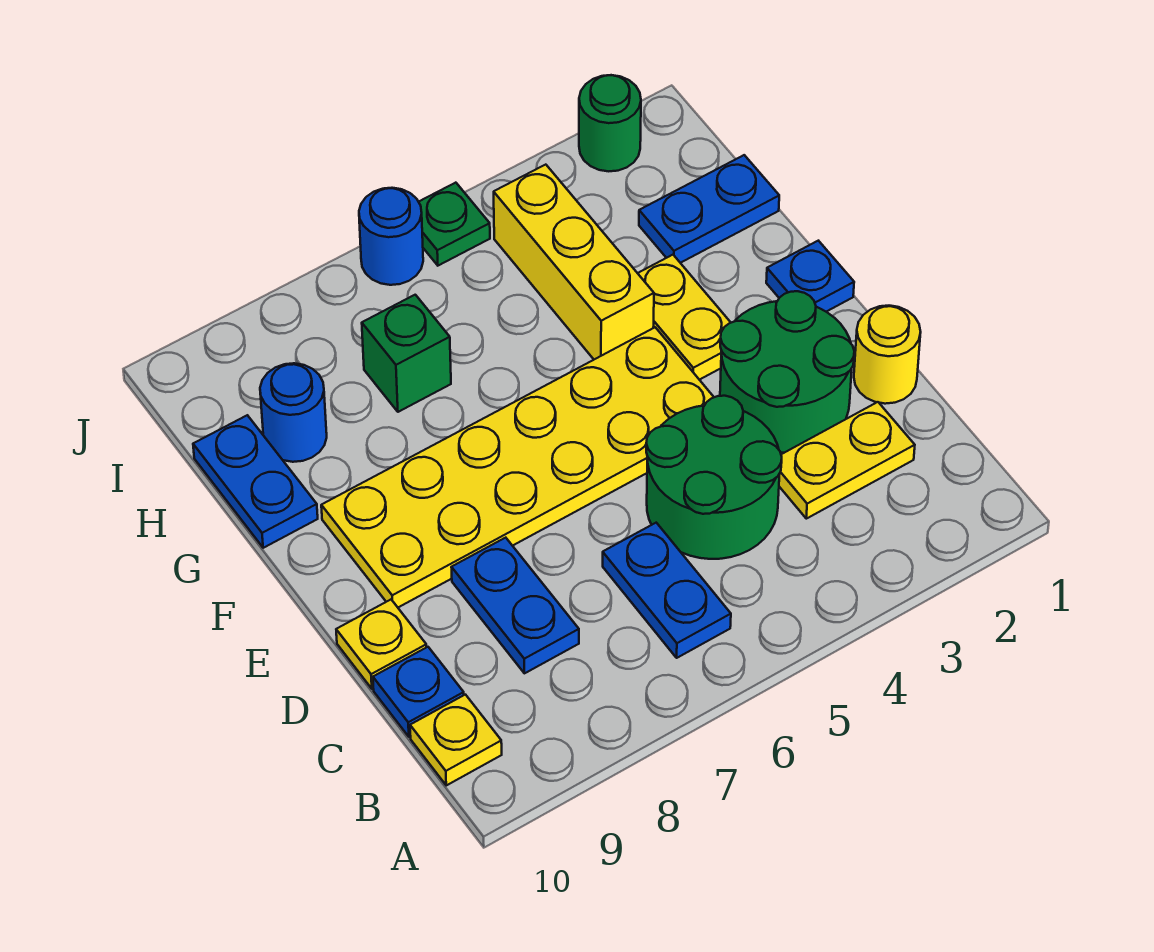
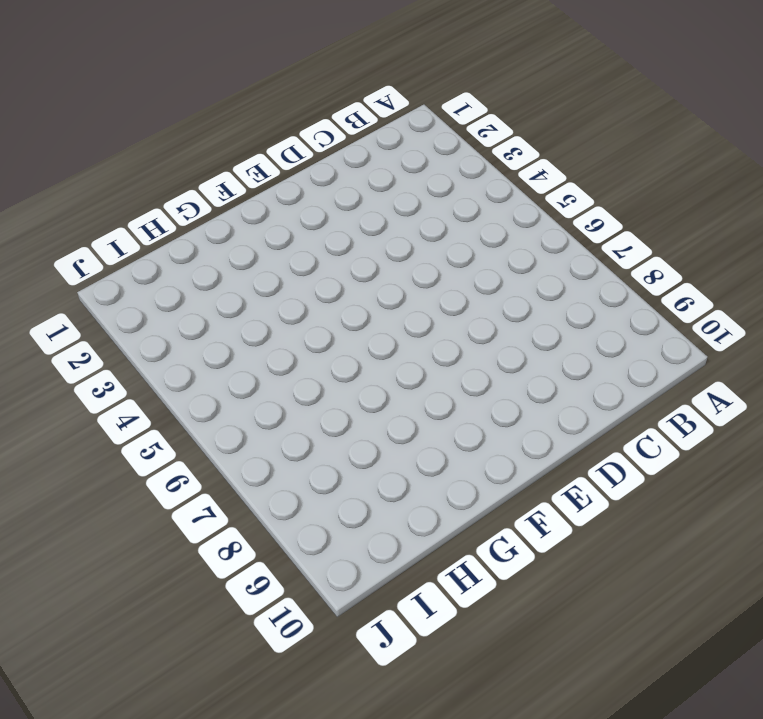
none -> blue plate B6:C6 level 1
none -> yellow plate B10 level 1
none -> yellow plate C2:C3 level 1

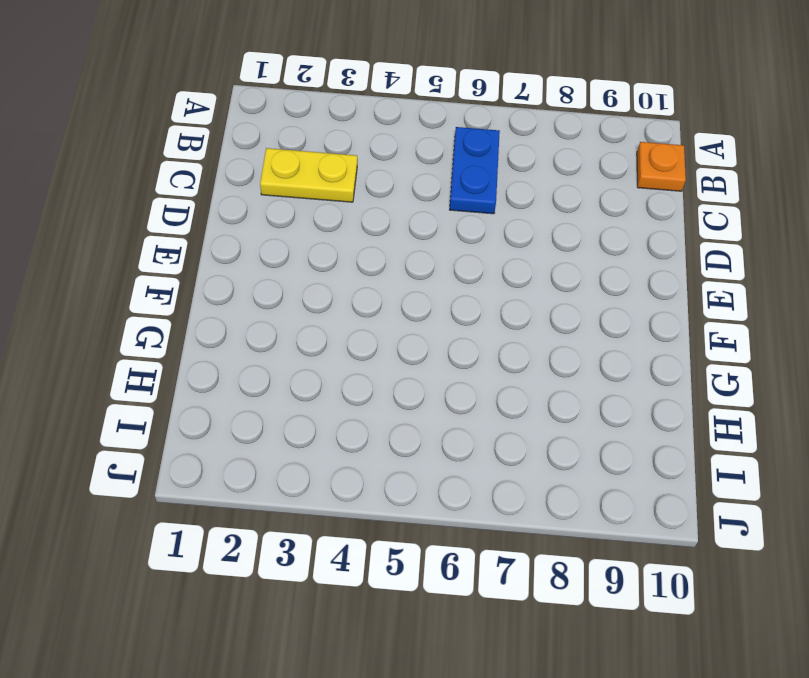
orange plate B10 level 1 -> yellow plate B10 level 1
none -> green round brick C4:D5 level 1
none -> blue plate C8:D8 level 1
none -> blue plate C10 level 1

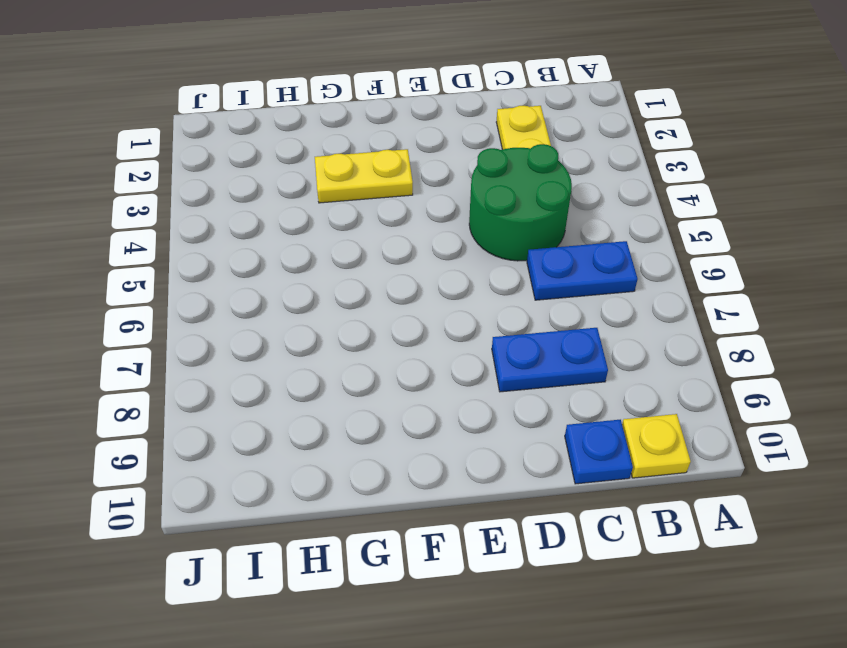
none -> yellow round brick D1 level 1
none -> green round brick D2:E3 level 1
none -> yellow plate D10 level 1

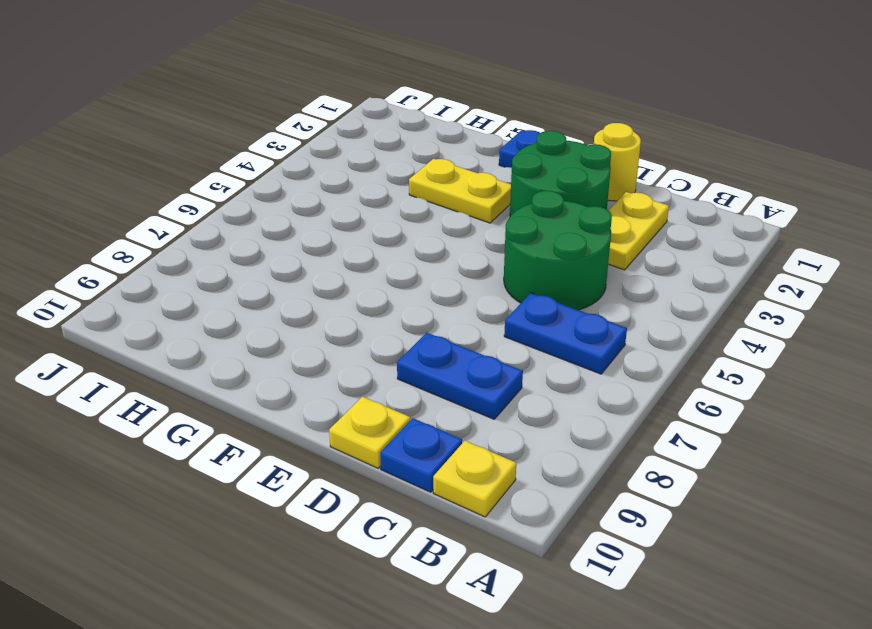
none -> yellow plate E4:F9 level 1
none -> yellow brick G4:I4 level 1
none -> blue plate G10:H10 level 1

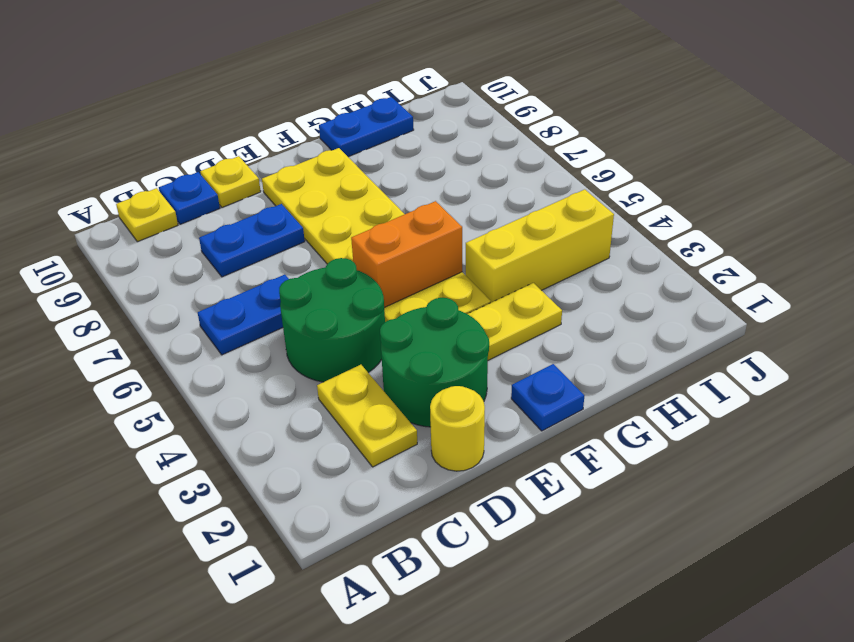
orange brick E5:F5 level 2 -> none
none -> blue plate H1:H2 level 1
none -> green brick H7 level 1
none -> blue round brick H9 level 1

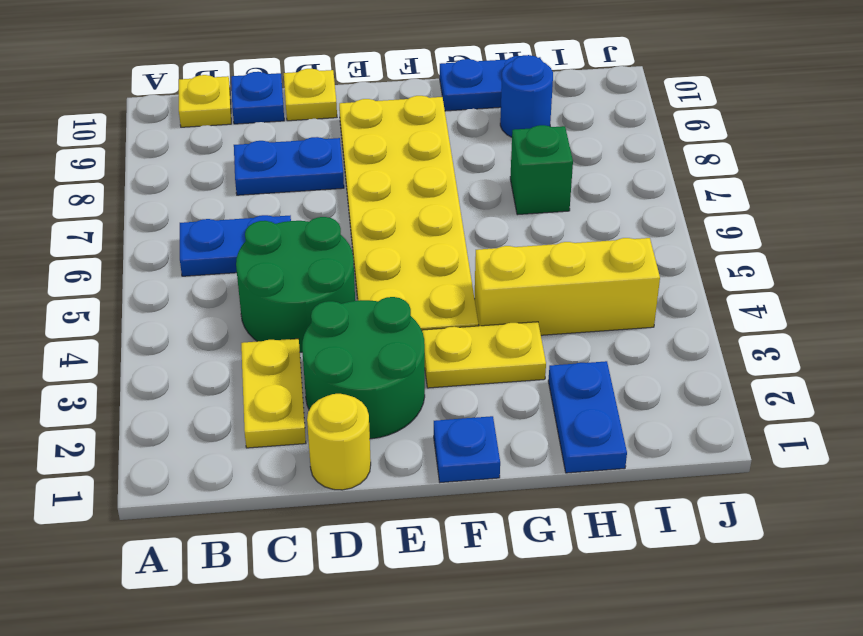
none -> green round brick J2 level 1
none -> green plate J5 level 1
none -> blue round brick J6 level 1

